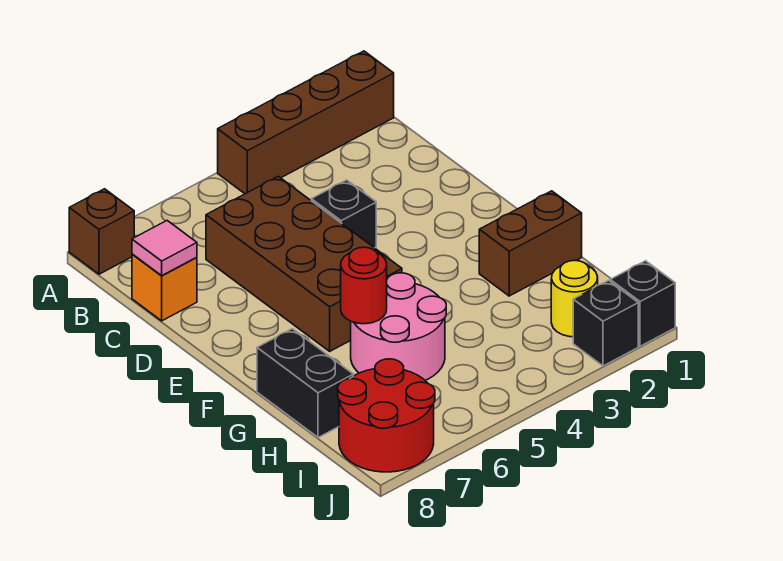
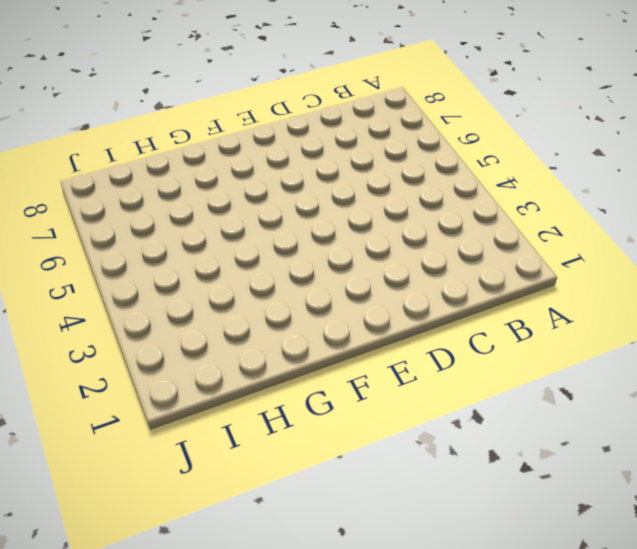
none -> brown brick A1:A4 level 1
none -> brown brick A8 level 1
none -> brown brick C5:F6 level 1

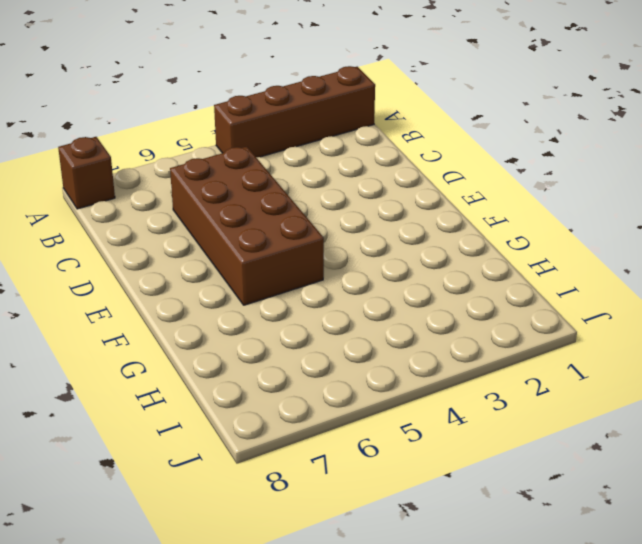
none -> orange brick C8 level 1
none -> black brick D4 level 1
none -> brown brick G1:G2 level 1

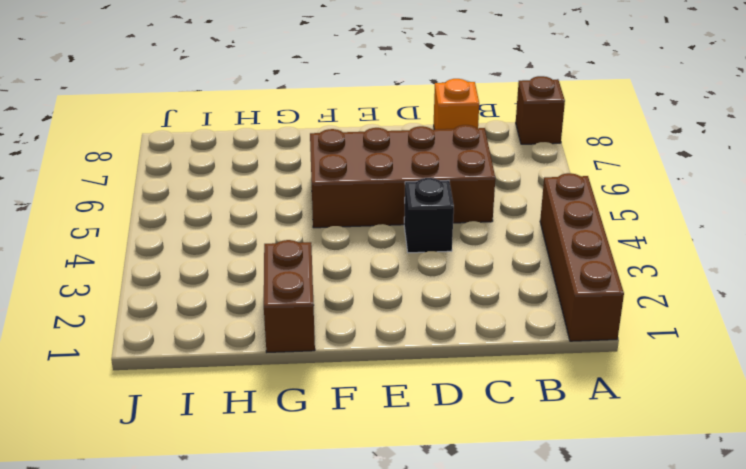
none -> pink round brick G5:H6 level 1
none -> black brick G8:H8 level 1
none -> yellow round brick I2 level 1

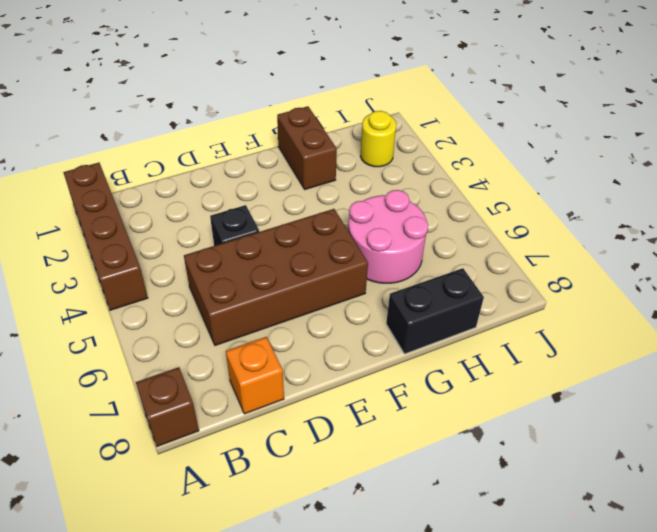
none -> red round brick I7:J8 level 1
none -> black brick J1 level 1
none -> black brick J2 level 1

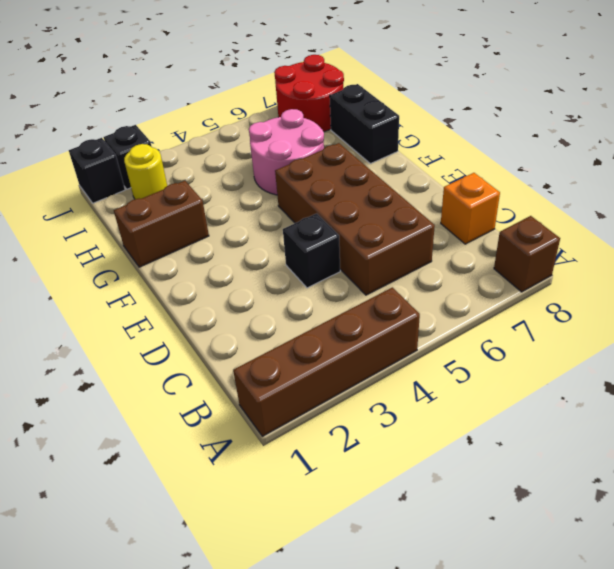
none -> pink tile C8 level 2
none -> red round brick G6 level 2

